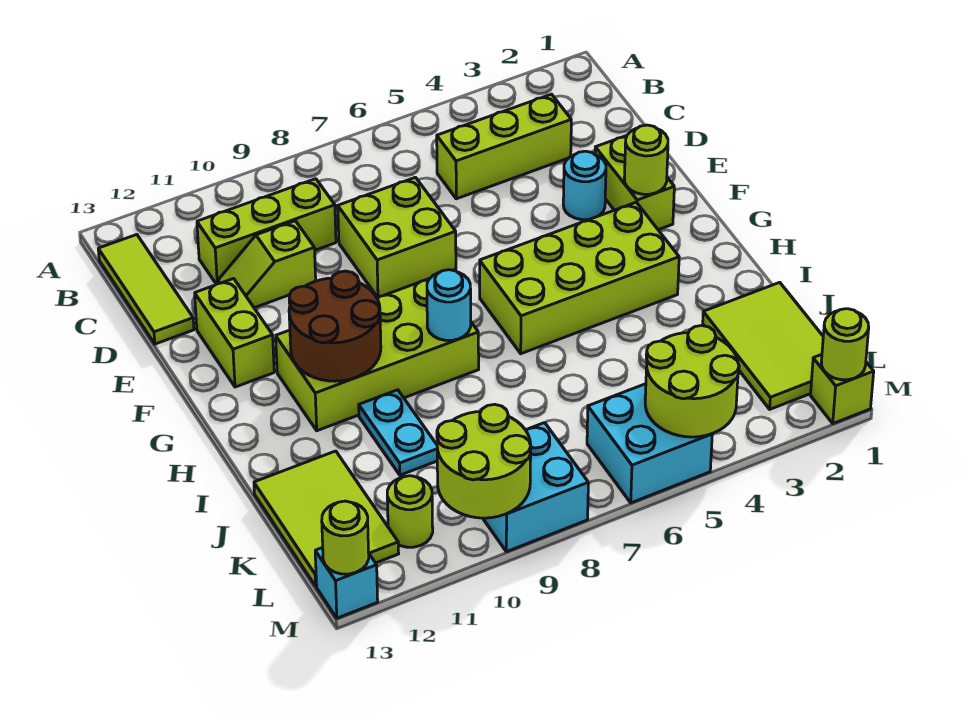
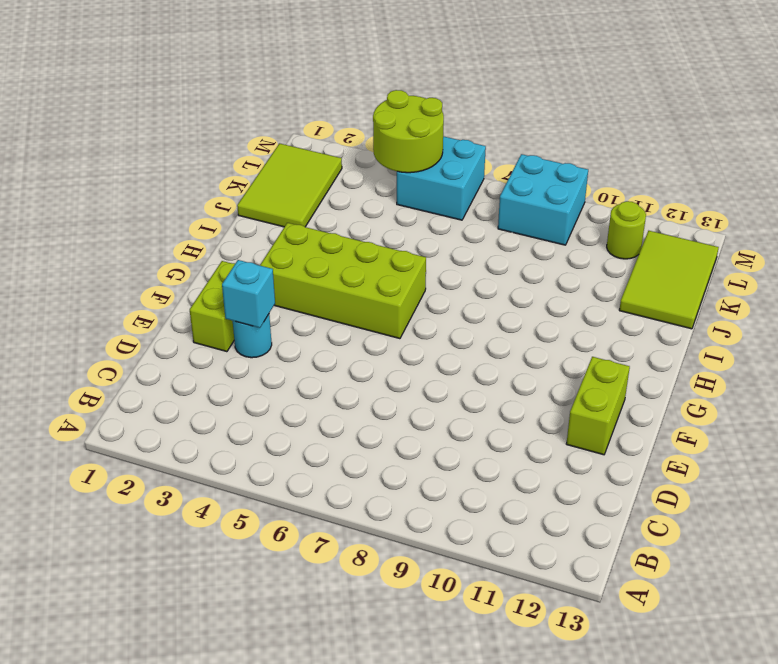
cyan brick E3 level 2 -> cyan brick M13 level 1
none -> lime tile B13:D13 level 1
none -> lime brick C3:C5 level 1
none -> lime brick C9:C11 level 1

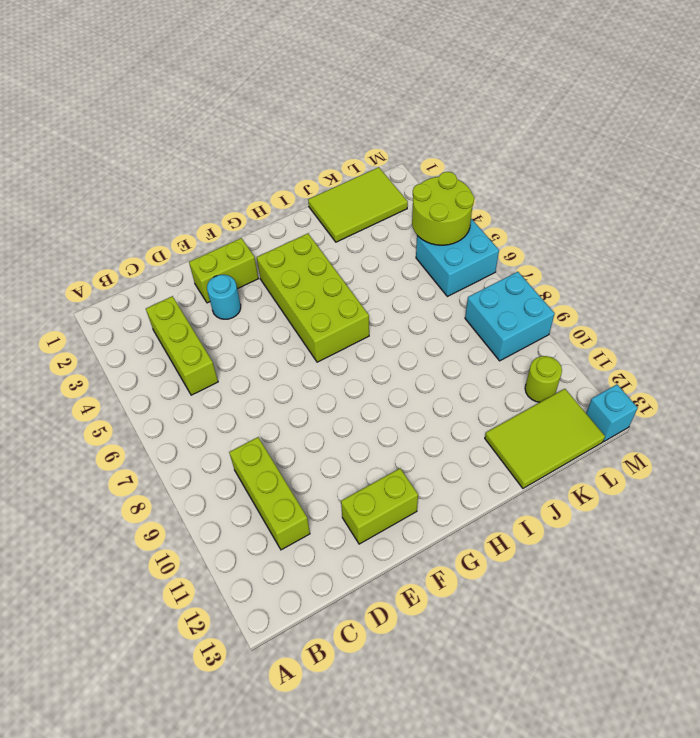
none -> lime tile B13:D13 level 1
none -> lime brick D7:E8 level 1
none -> lime slope D10:D11 level 1 top 10

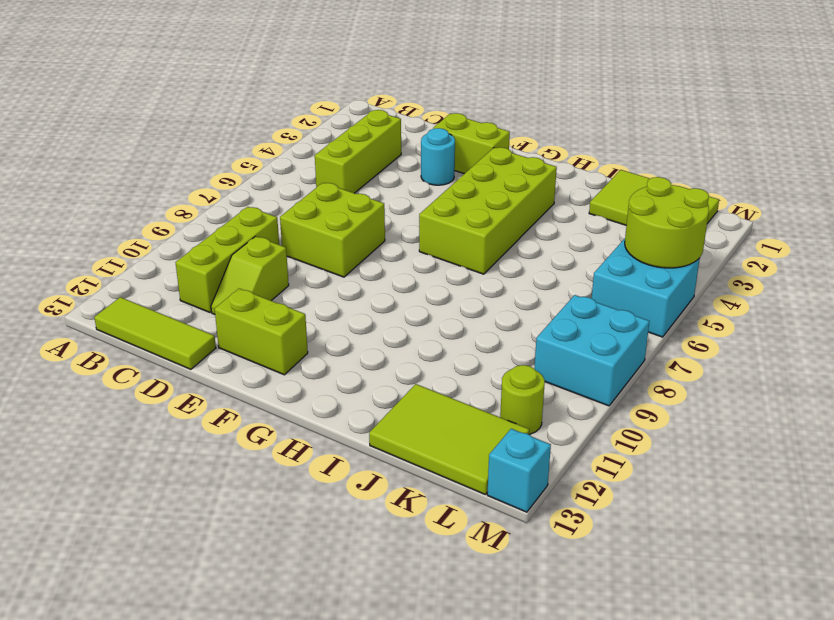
none -> lime brick G8:H11 level 1
none -> cyan plate I10:J10 level 1
none -> lime brick M1 level 1

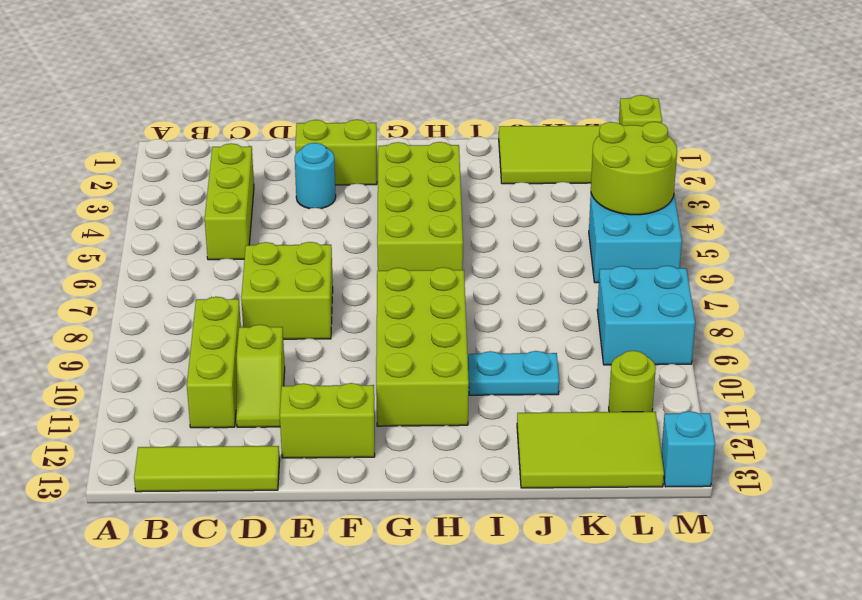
none -> lime round brick F2 level 2
none -> brown round brick G10:H11 level 2
none -> cyan round brick H8 level 2

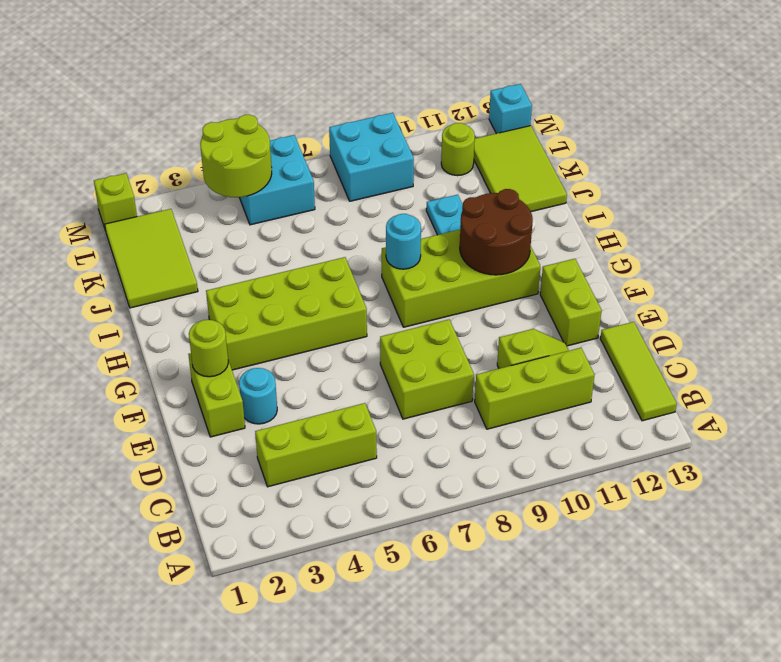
none -> lime round brick L9:M10 level 2
none -> lime round brick M1 level 2
none -> lime round brick M13 level 2

